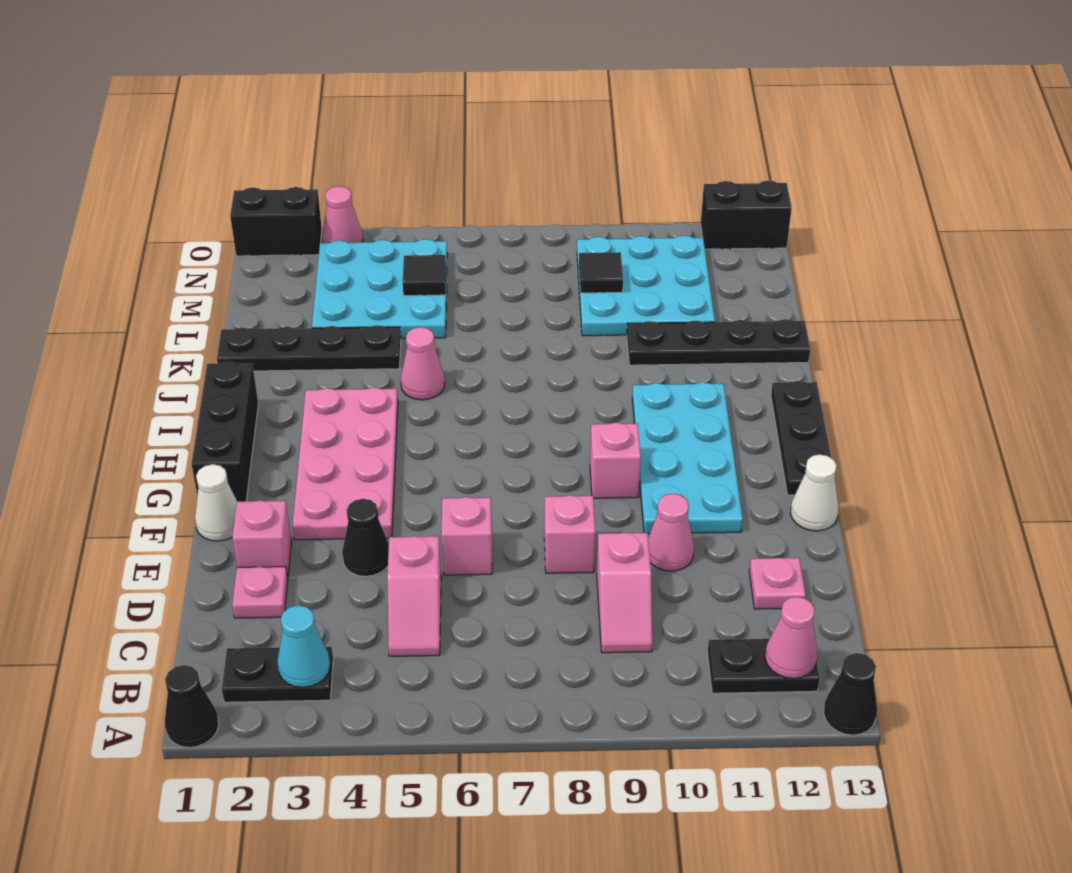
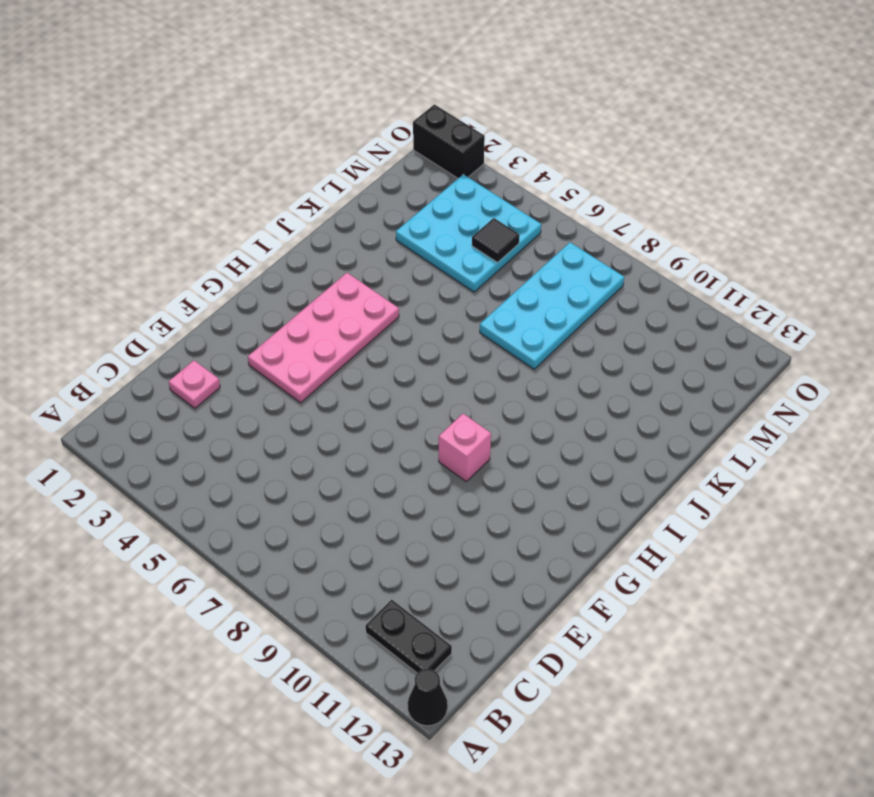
cyan plate K7:N8 level 1 -> cyan plate F10:I11 level 1
none -> black cone A1 level 1
none -> black plate B2:B3 level 1
none -> pink slope C5:D5 level 1 top D
none -> pink slope C9:D9 level 1 top D

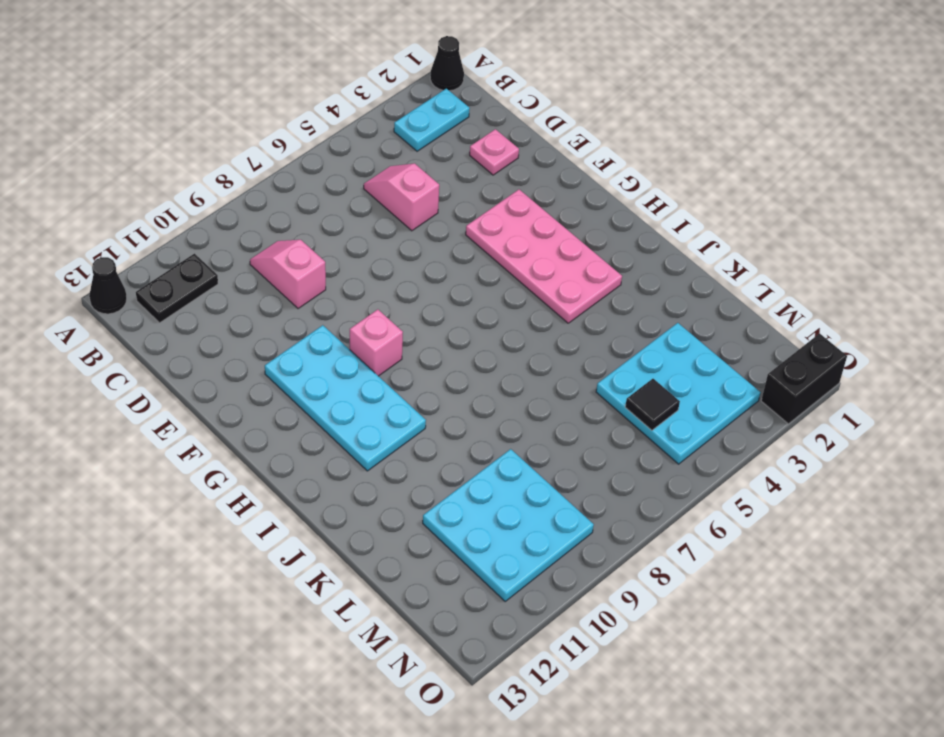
cyan plate B2:B3 level 1 -> black plate B2:B3 level 1
none -> pink plate D12 level 1
none -> pink brick E2 level 1
none -> black cone E4 level 1
none -> pink brick E6 level 1

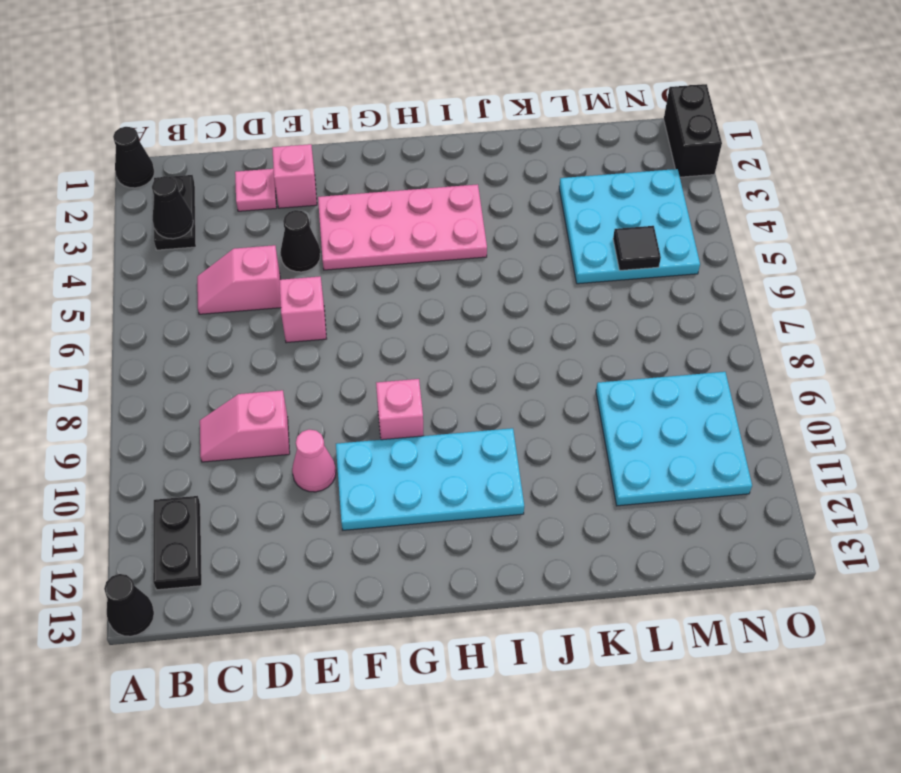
black cone B3 level 2 -> cyan cone B3 level 2
none -> pink plate D12 level 1
none -> pink brick E8 level 1
none -> white cone F1 level 1
none -> white cone F13 level 1

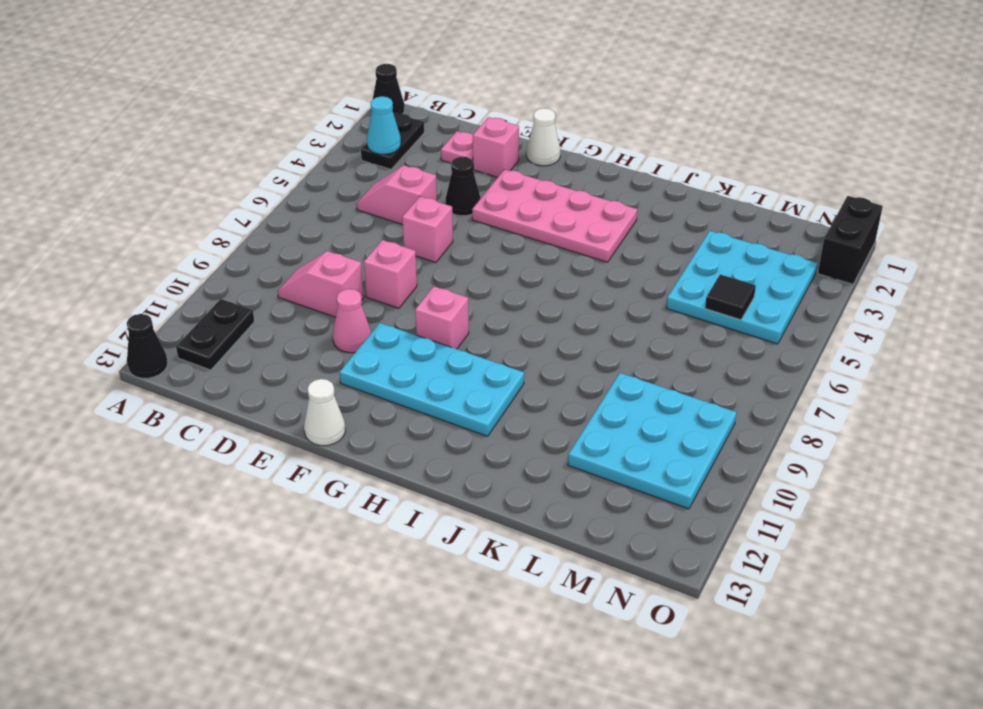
none -> pink plate D12 level 1
none -> black brick G1:I1 level 1
none -> black plate G13:I13 level 1
none -> pink cone J5 level 1

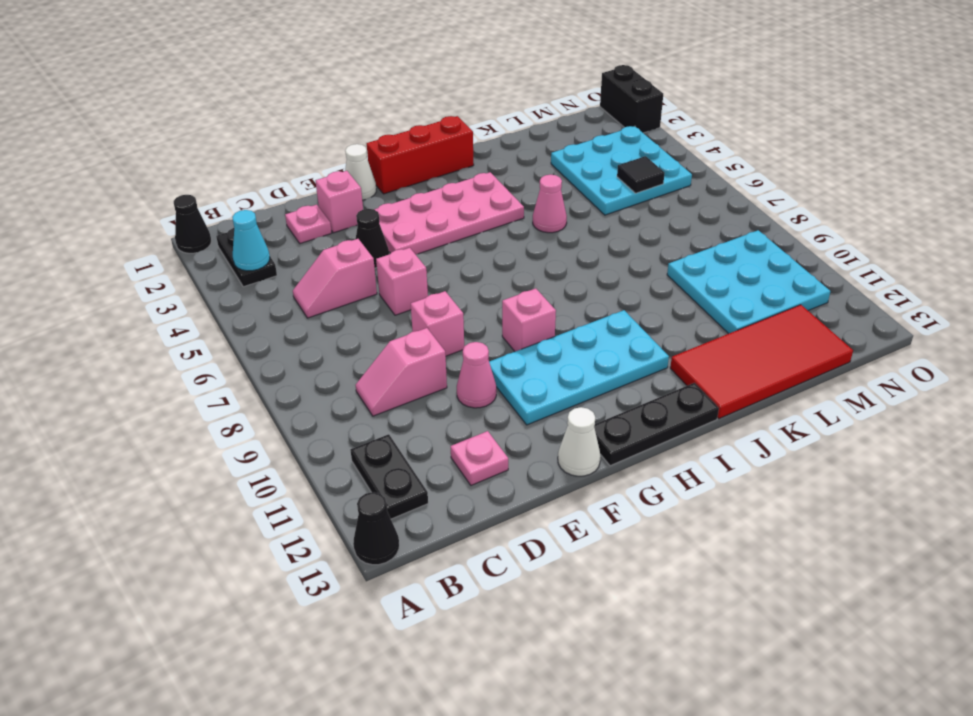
red brick G1:I1 level 1 -> black brick G1:I1 level 1
red tile J12:M13 level 1 -> black plate K10:K13 level 1
none -> black plate K1:K4 level 1
none -> pink cone O3 level 1
none -> black brick O12:O13 level 1
none -> pink cone B12 level 2

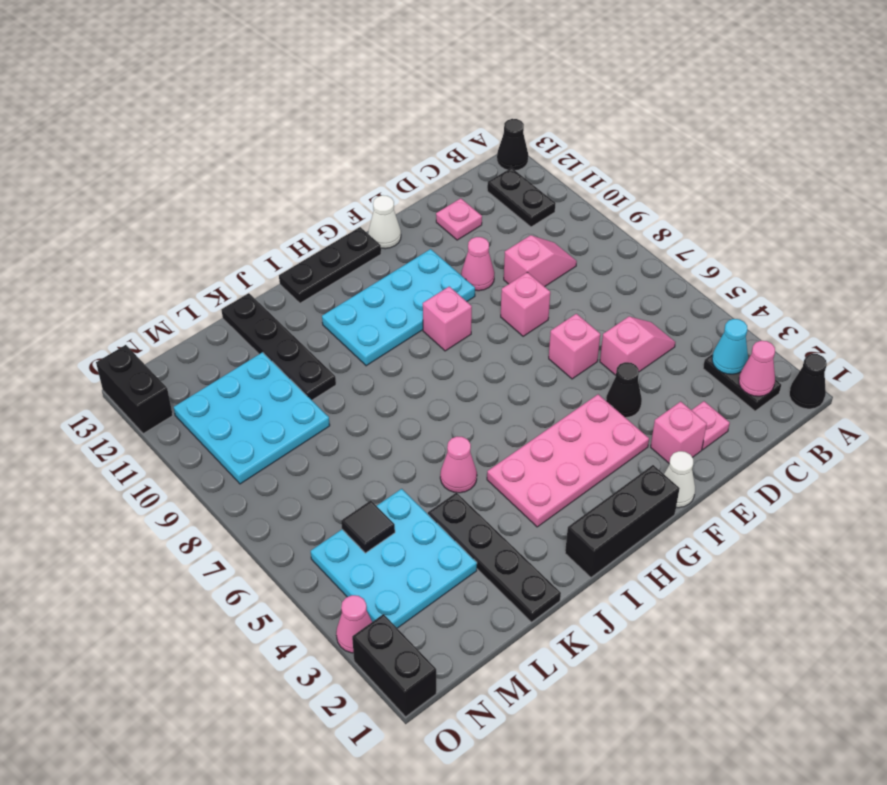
pink cone B2 level 2 -> pink cone B12 level 2
none -> black tile M9 level 2

